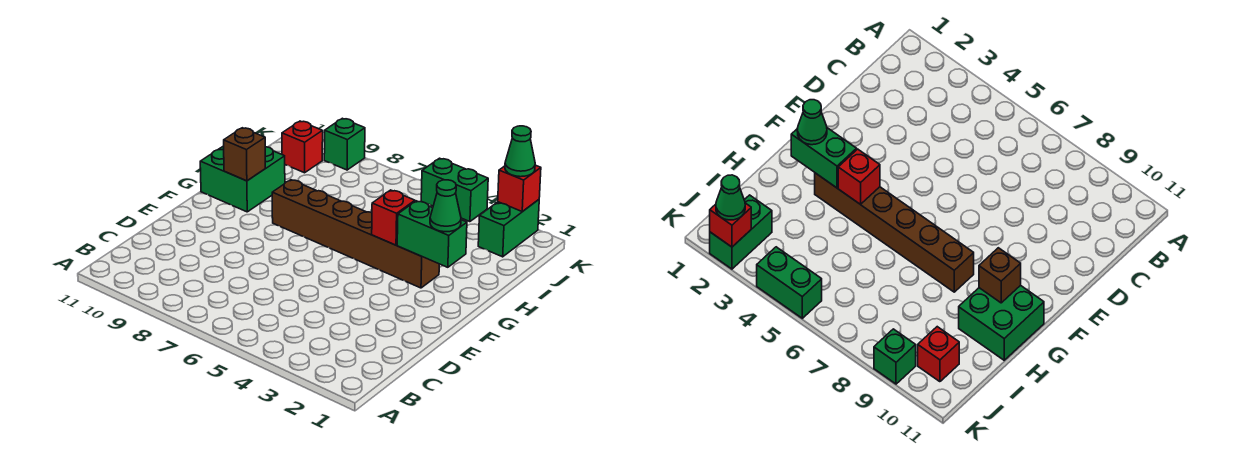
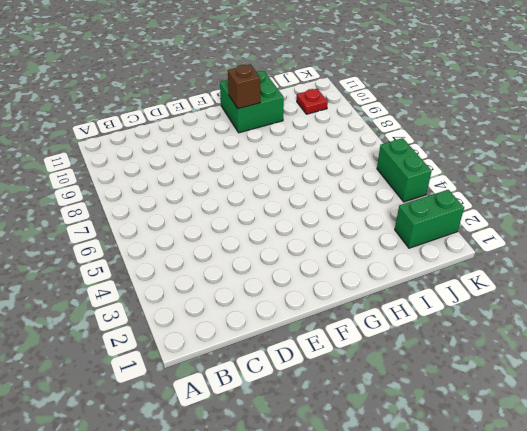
red plate J10 level 1 -> red brick J10 level 1
none -> brown brick G3:G8 level 1
none -> green brick K9 level 1
none -> green brick G2:G3 level 2

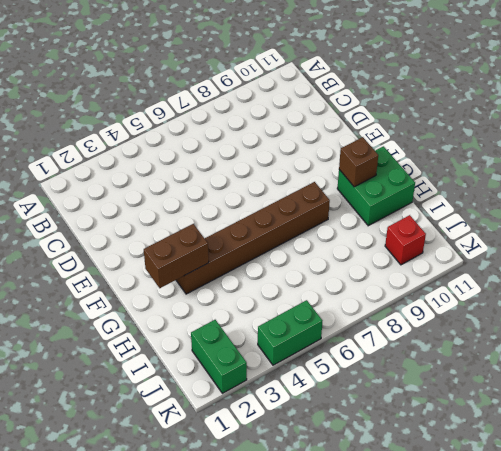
brown brick G2:G3 level 2 -> green brick G2:G3 level 2
none -> green brick K9 level 1
none -> red brick G4 level 2
none -> red brick K2 level 2

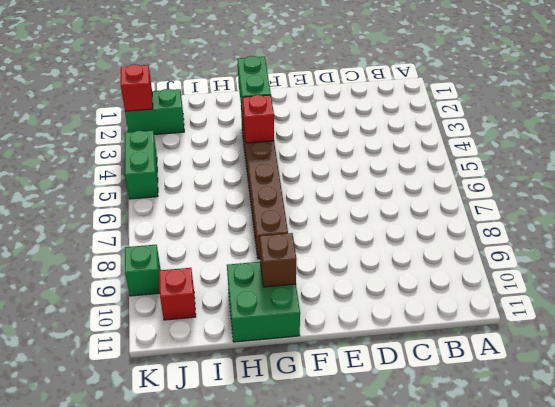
none -> green cone G2 level 3
none -> green cone K2 level 3

